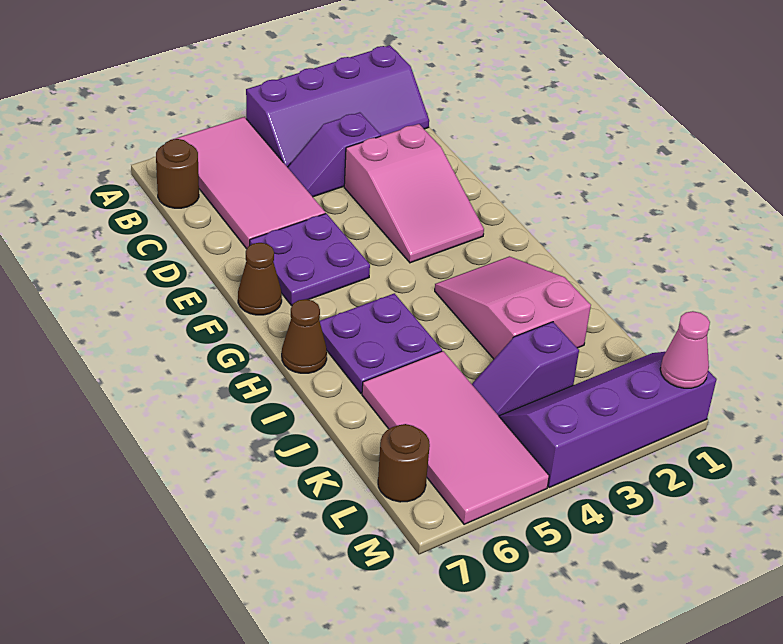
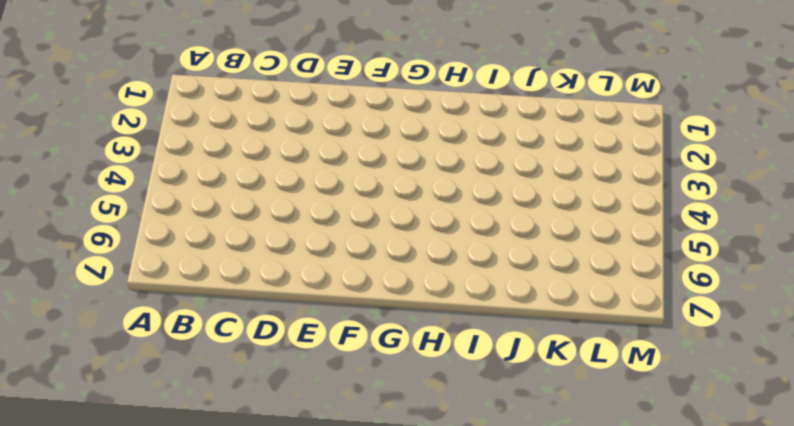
none -> purple slope A1:B4 level 1 top A
none -> pink tile A5:D6 level 1
none -> brown round brick B7 level 1

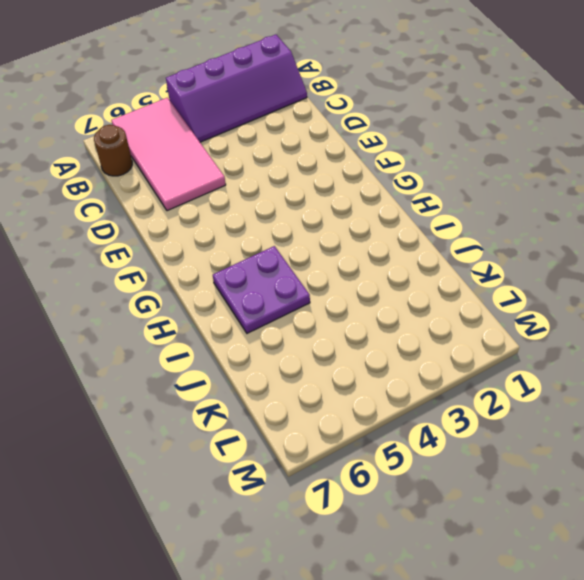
none -> purple slope C3:C4 level 1 top 3
none -> pink slope D2:F3 level 1 top D
none -> purple plate E5:F6 level 1

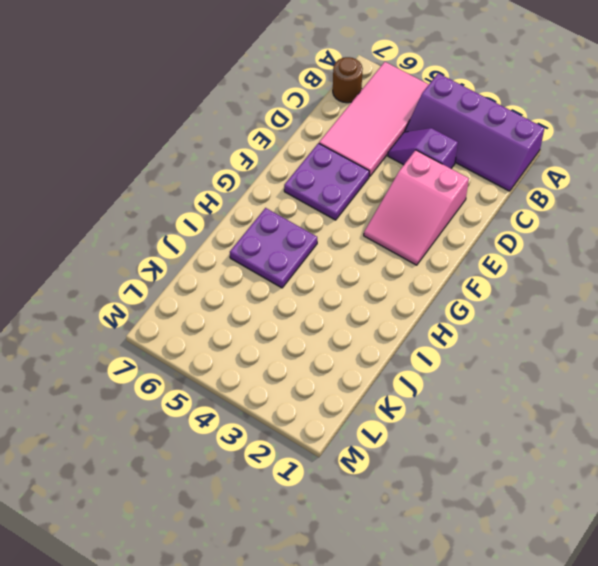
none -> brown cone F7 level 1
none -> pink slope H2:J3 level 1 top J
none -> brown cone H7 level 1

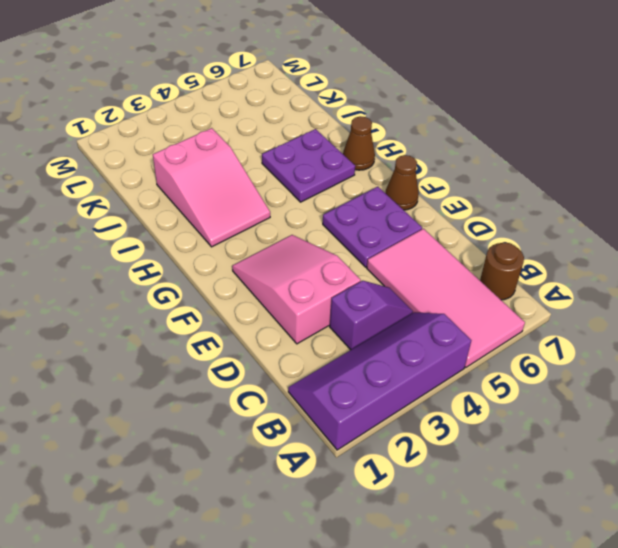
none -> pink tile J5:M6 level 1
none -> purple slope K3:K4 level 1 top 3
none -> purple slope L1:M4 level 1 top M

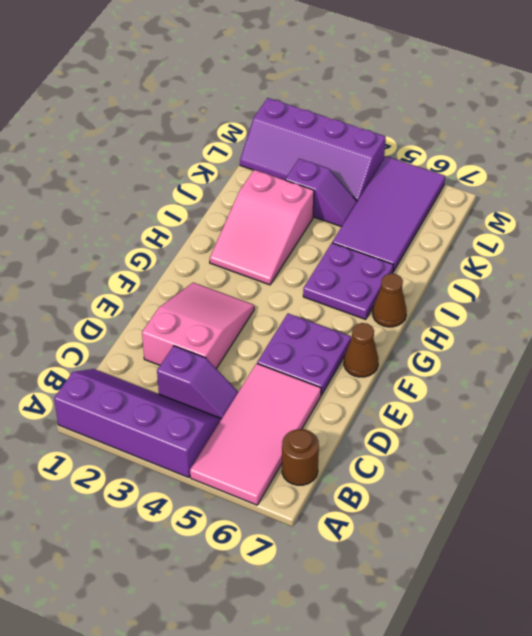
purple tile J5:M6 level 1 -> pink tile J5:M6 level 1
none -> brown round brick L7 level 1
none -> pink cone M1 level 2

